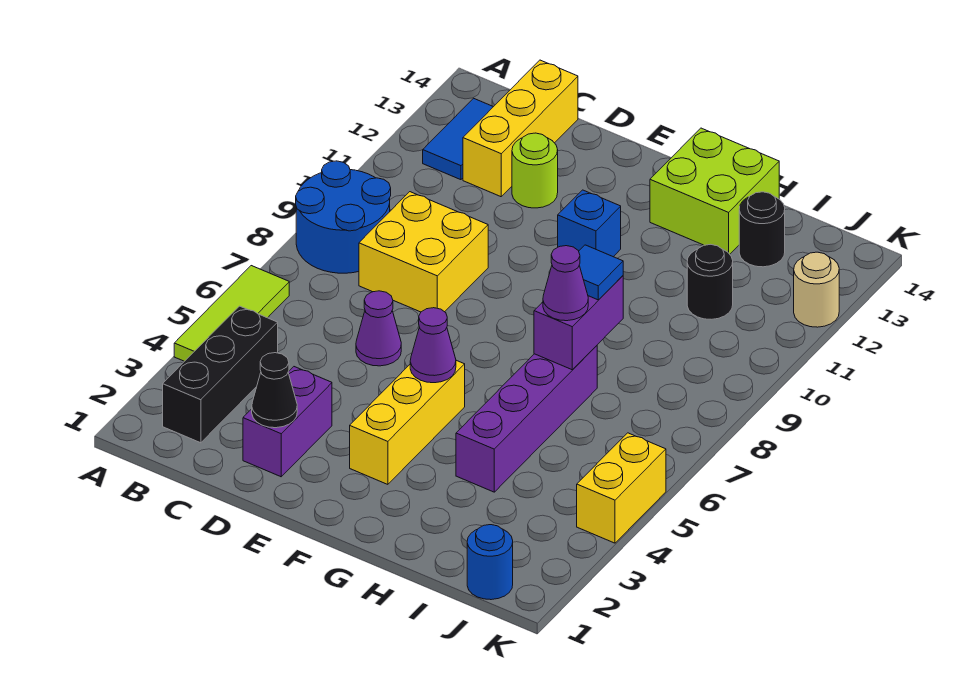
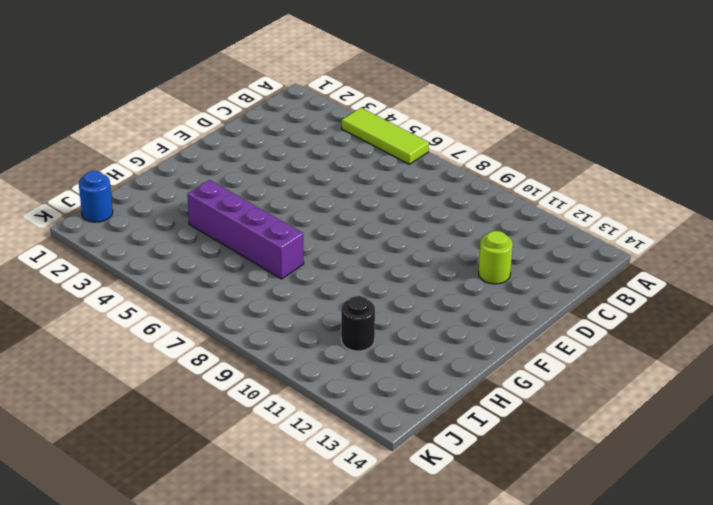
none -> blue round brick A8:B9 level 1
none -> black brick B2:B4 level 1
none -> blue tile B12:B13 level 1

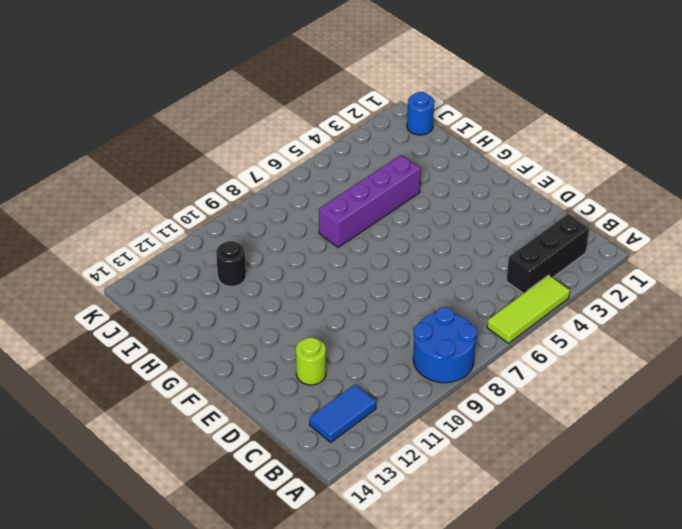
none -> yellow brick C8:D9 level 1
none -> yellow brick C12:C14 level 1
none -> purple brick D2:D3 level 1

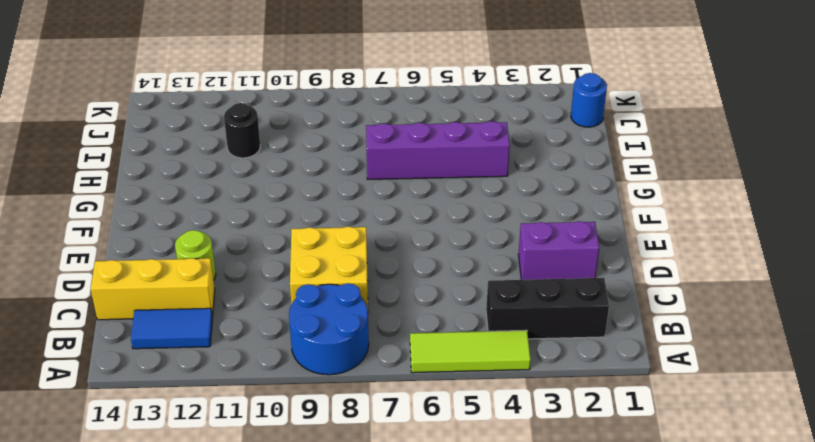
none -> purple cone D6 level 1
none -> yellow brick F3:F5 level 1
none -> blue brick F11 level 1

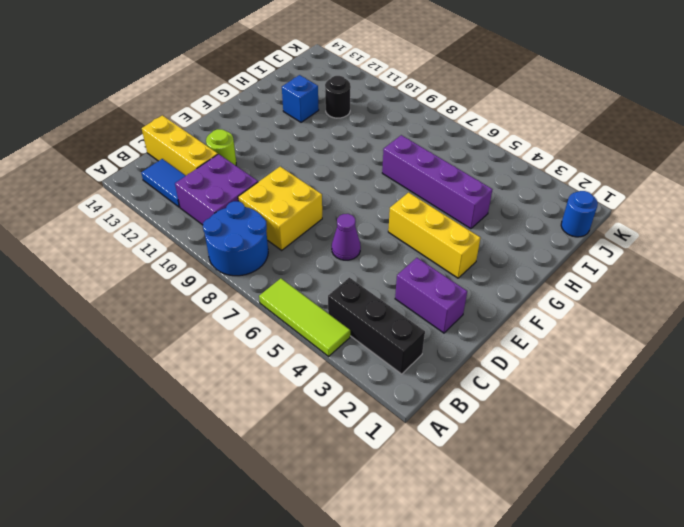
purple brick B10:C11 level 1 -> none
blue brick H12 level 1 -> blue brick F11 level 1
none -> lime brick G13:H14 level 1
none -> black round brick I13 level 1
none -> yellow brick K4:K5 level 1

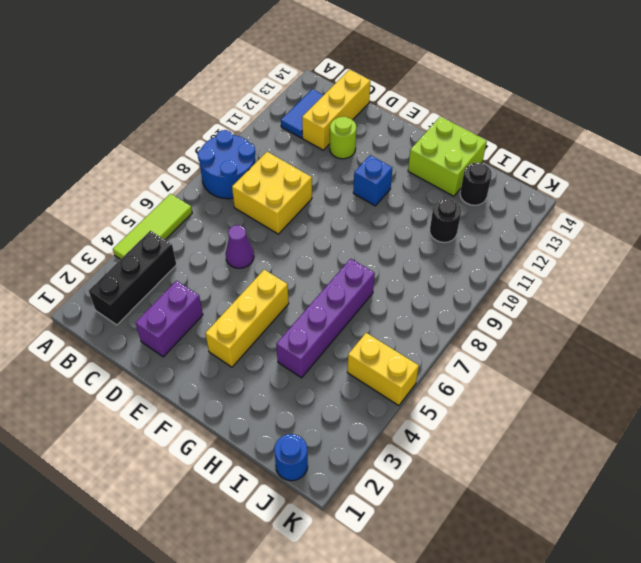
yellow brick J5:K5 level 1 -> yellow brick K4:K5 level 1
none -> tan round brick K12 level 1
none -> black cone D2 level 2
none -> purple cone F5 level 2

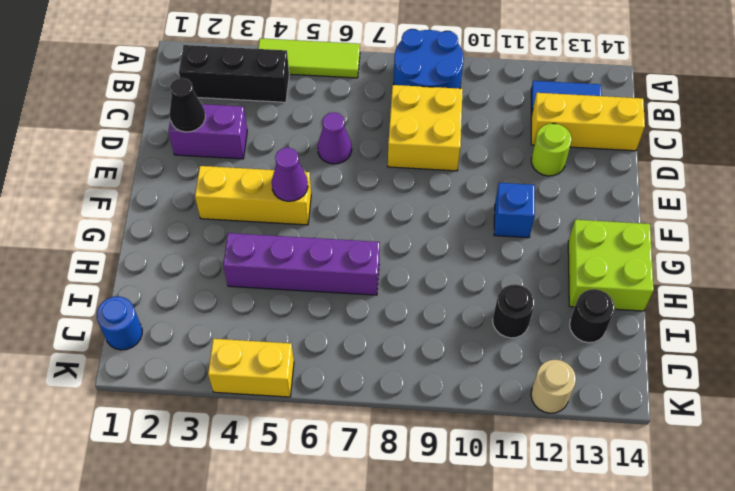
none -> purple brick H7:H8 level 2
none -> purple cone H7 level 3
none -> blue tile H8 level 3

